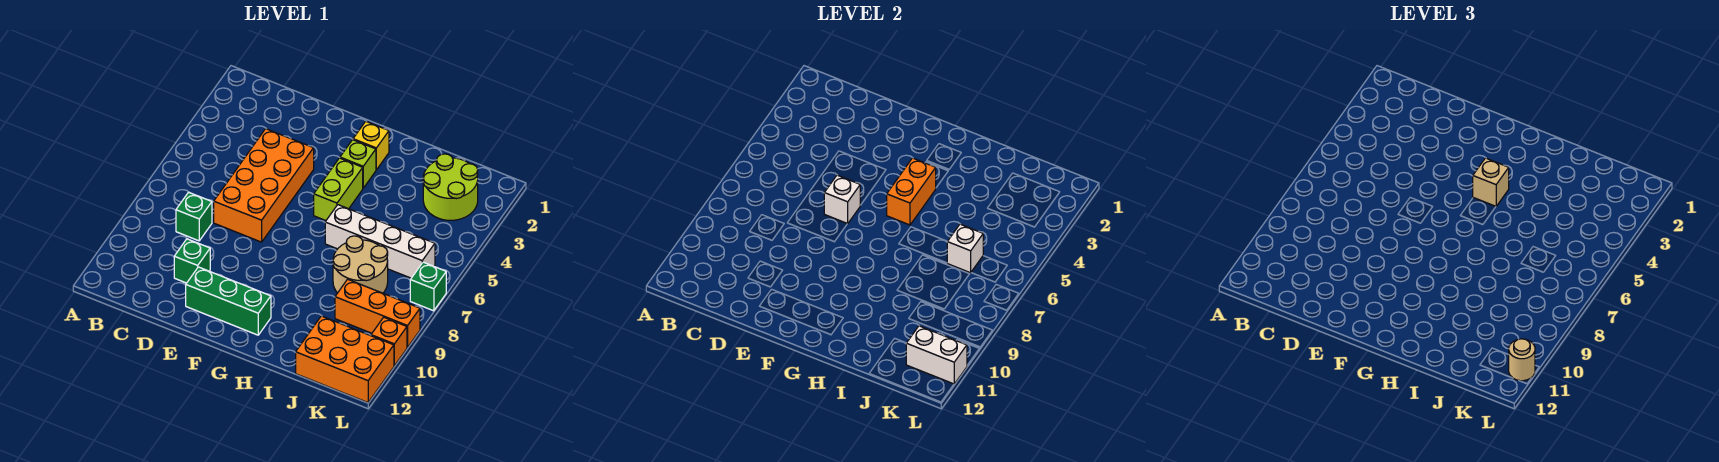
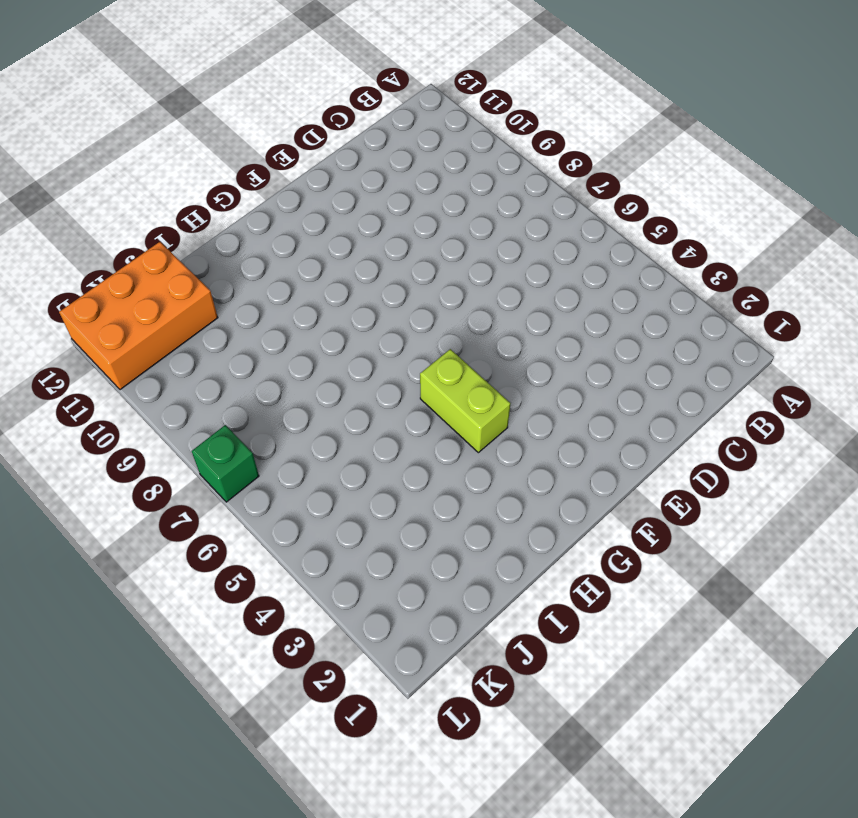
none -> green brick C8 level 1
none -> orange brick D4:E7 level 1
none -> green brick D10 level 1

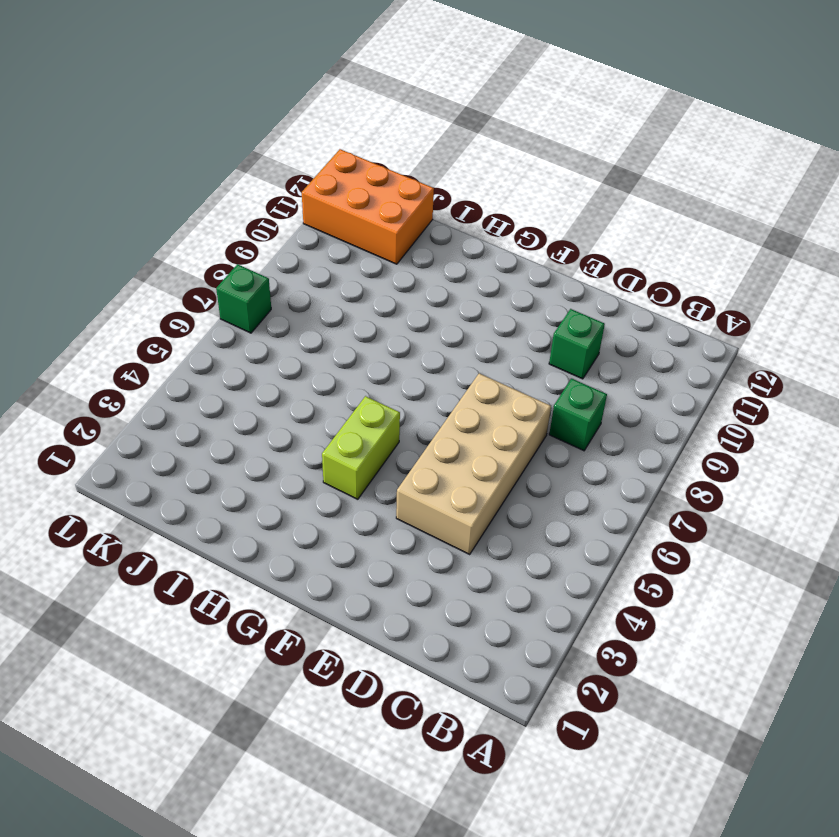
tan brick D4:E7 level 1 -> orange brick D4:E7 level 1
none -> green brick E11:G11 level 1
none -> yellow brick G2 level 1
none -> lime brick G3 level 1

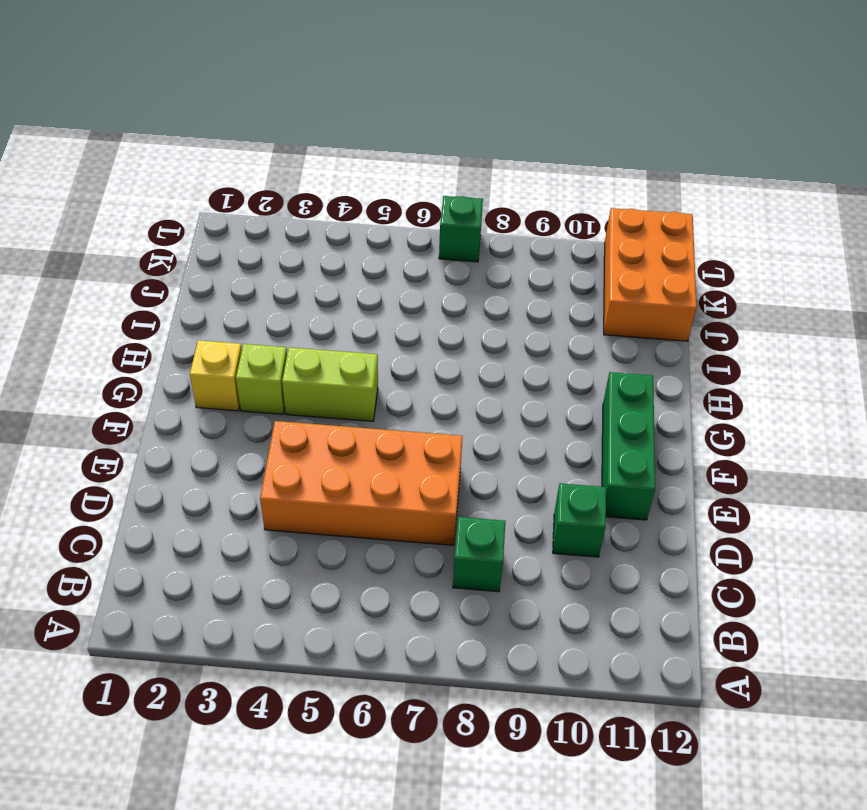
none -> white brick H6:K6 level 1
none -> tan round brick I7:J8 level 1
none -> lime round brick J2:K3 level 1

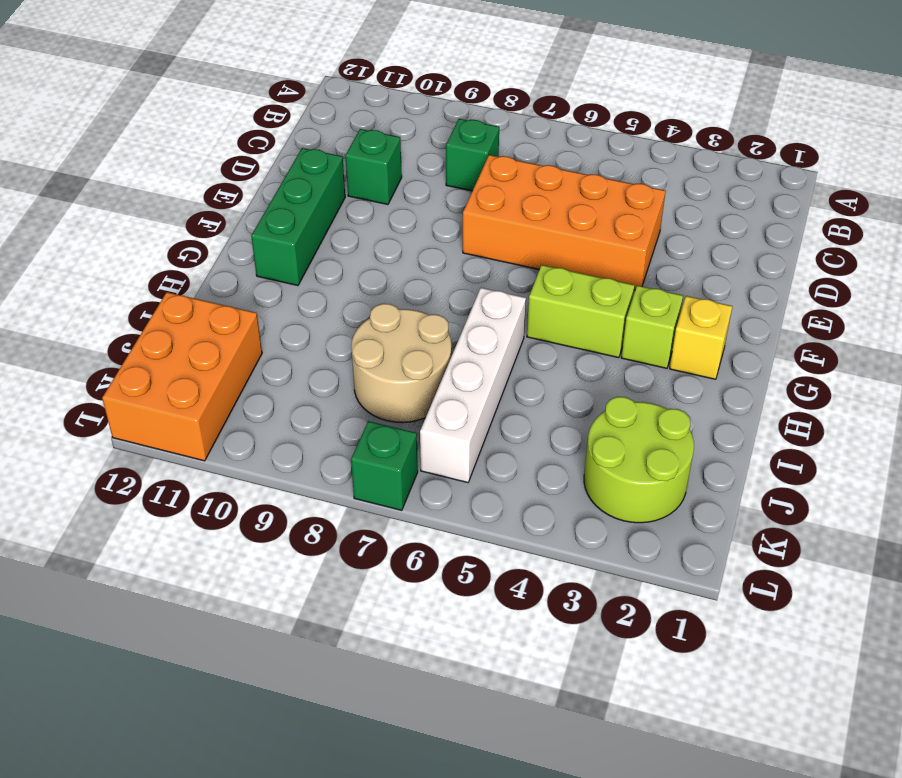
none -> orange brick J9:L9 level 1
none -> orange brick L10 level 1
none -> white brick E6 level 2

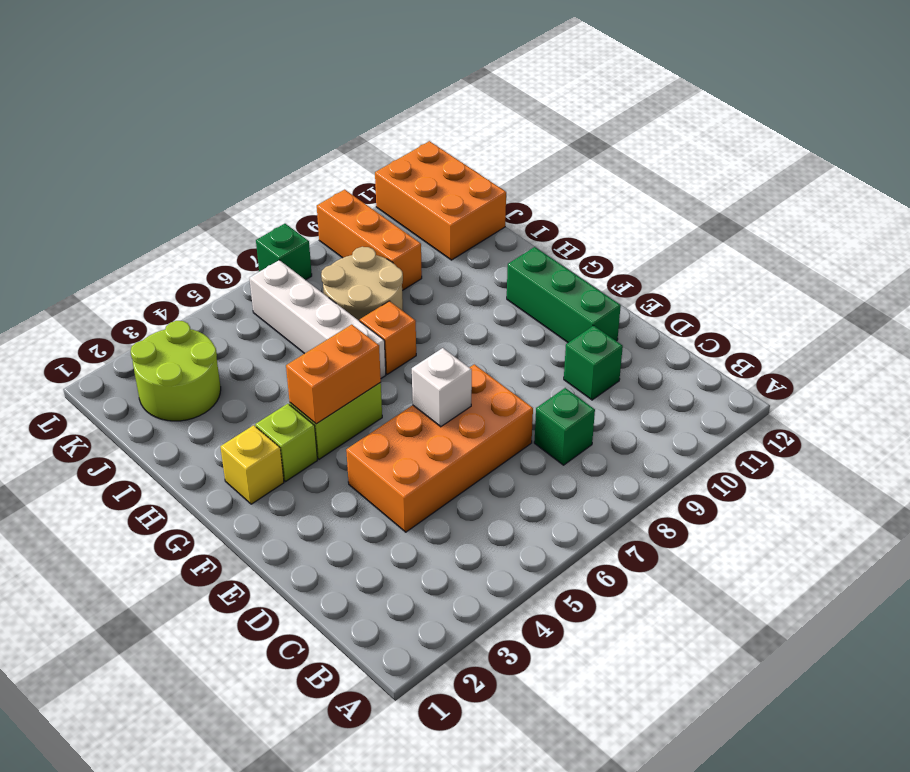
orange brick H7 level 1 -> orange brick L10 level 1
none -> white brick J6 level 2
none -> white brick K11:L11 level 2
none -> tan brick G4 level 3

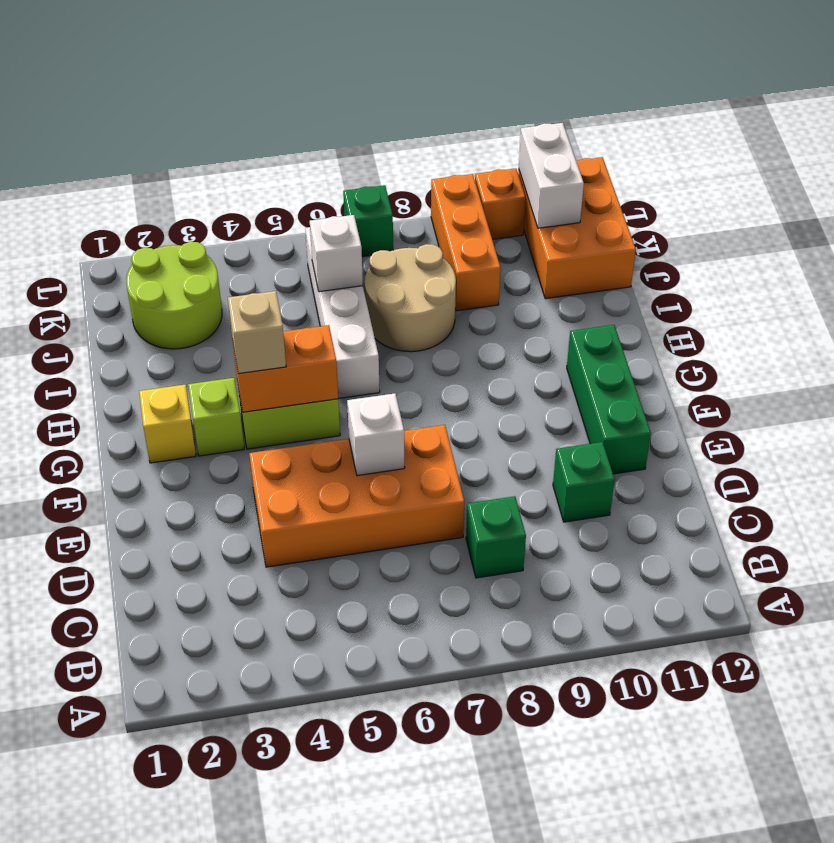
none -> tan round brick L11 level 3

